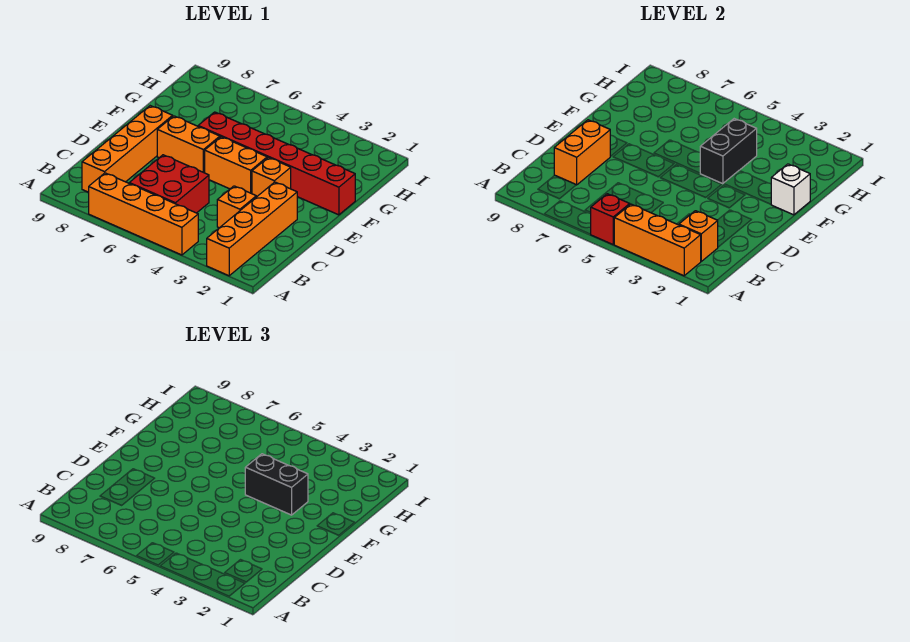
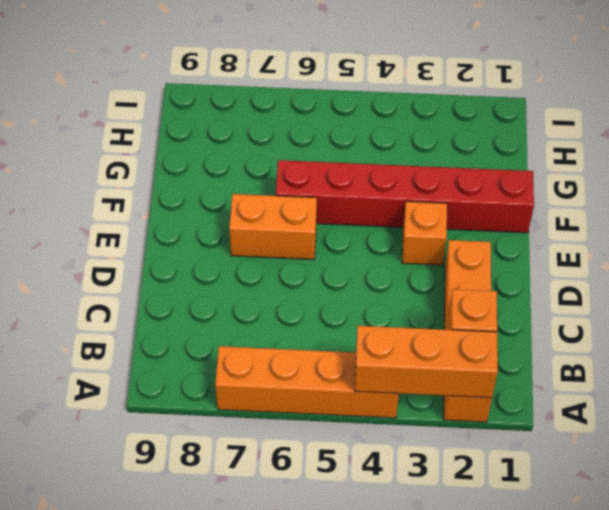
none -> red brick B5:C6 level 1
none -> orange brick B8:E8 level 1
none -> orange brick C3 level 1

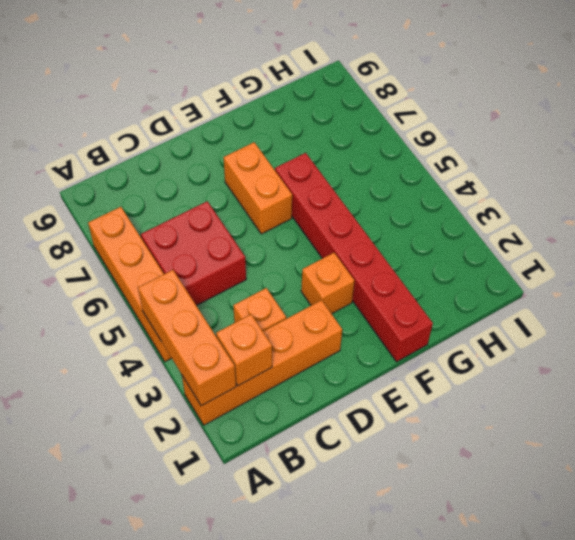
none -> orange brick B8:E8 level 1
none -> orange brick E4:E5 level 1
none -> red brick A5 level 2

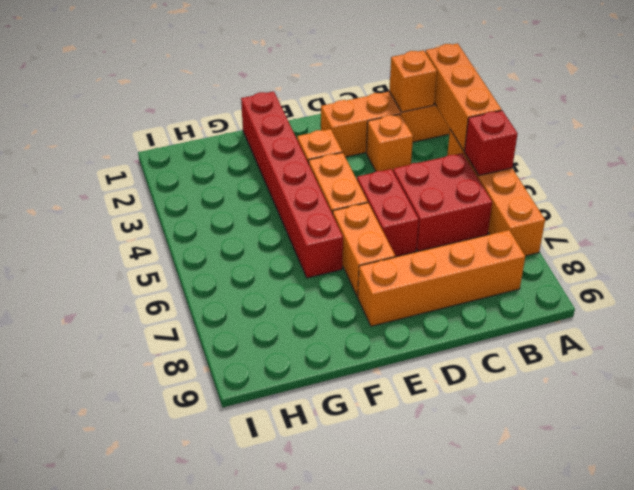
red brick D5:D6 level 1 -> none
none -> orange brick C8:D8 level 2
none -> white brick F1 level 2
none -> black brick F4:G4 level 2

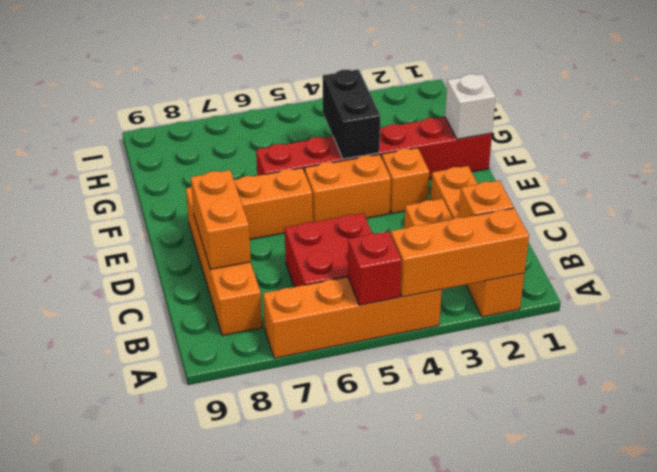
none -> black brick F3:F4 level 3

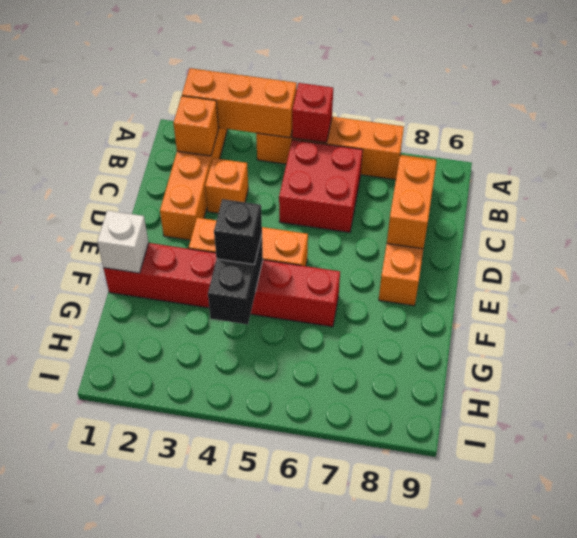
black brick F4 level 3 -> black brick F3:F4 level 3
none -> orange brick E6:E7 level 1

